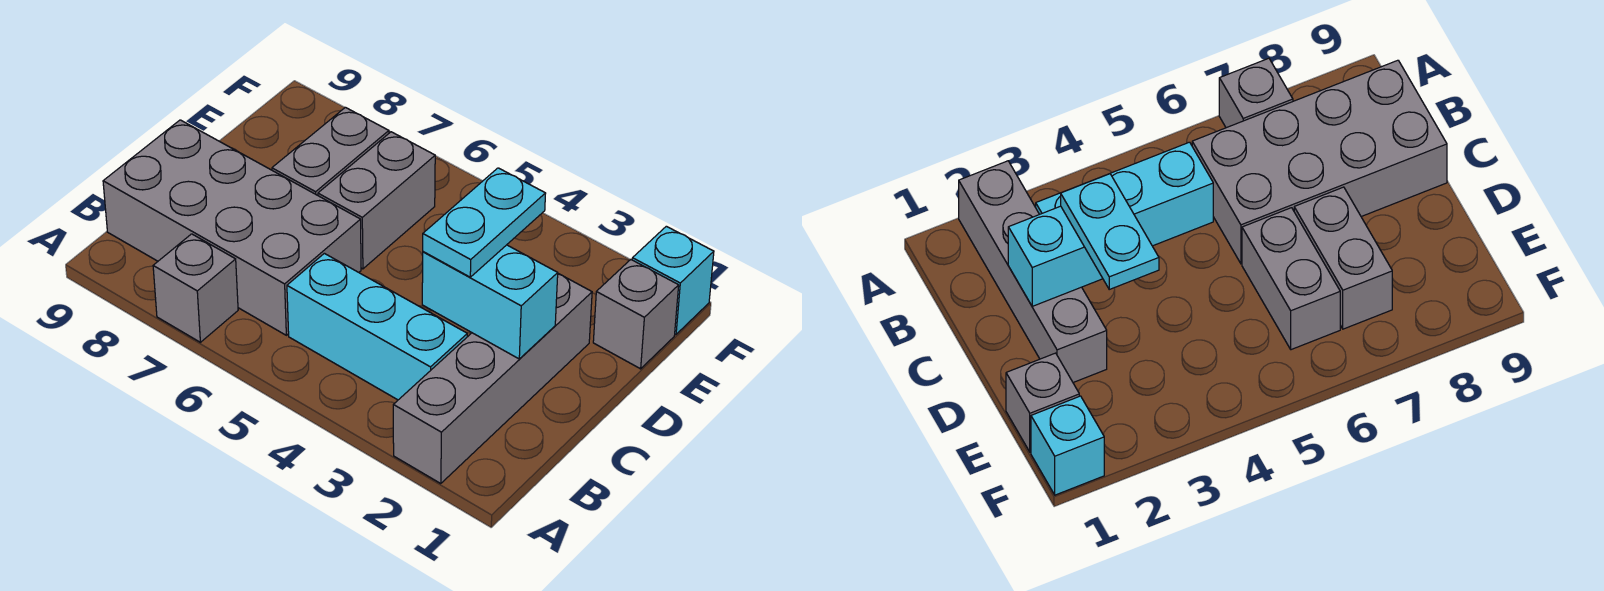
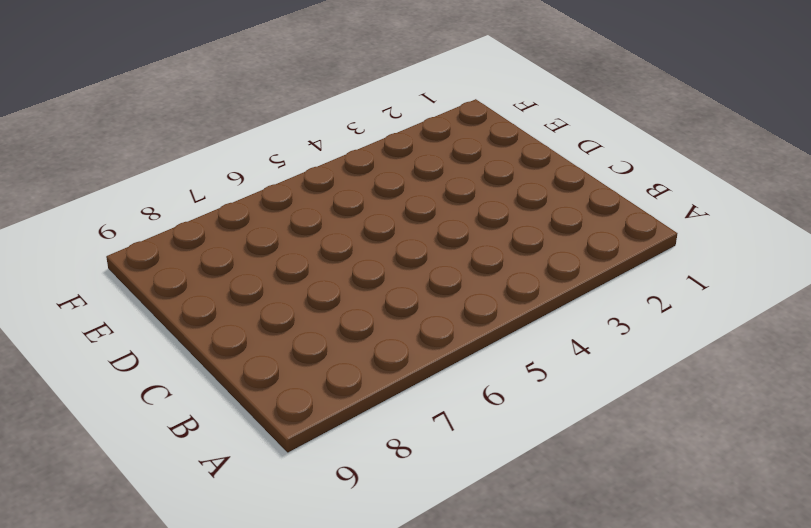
none -> grey brick A2:D2 level 1
none -> grey brick A7 level 1

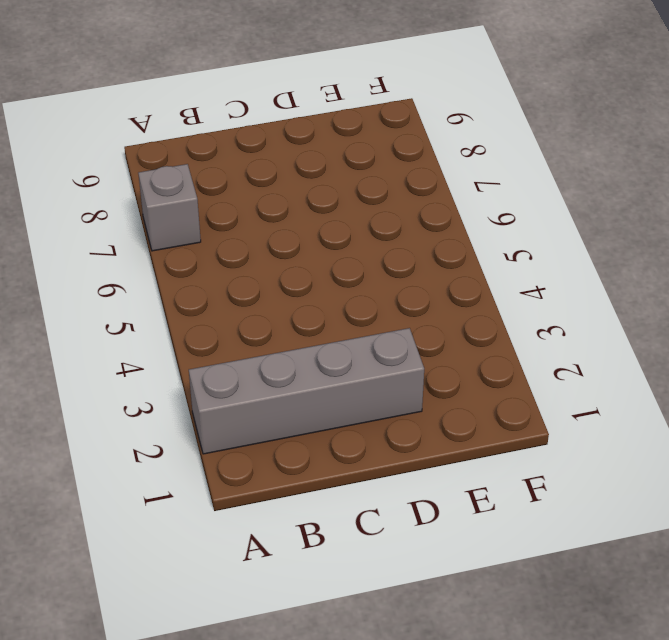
none -> cyan brick B3:B5 level 1
none -> grey brick B6:C9 level 1

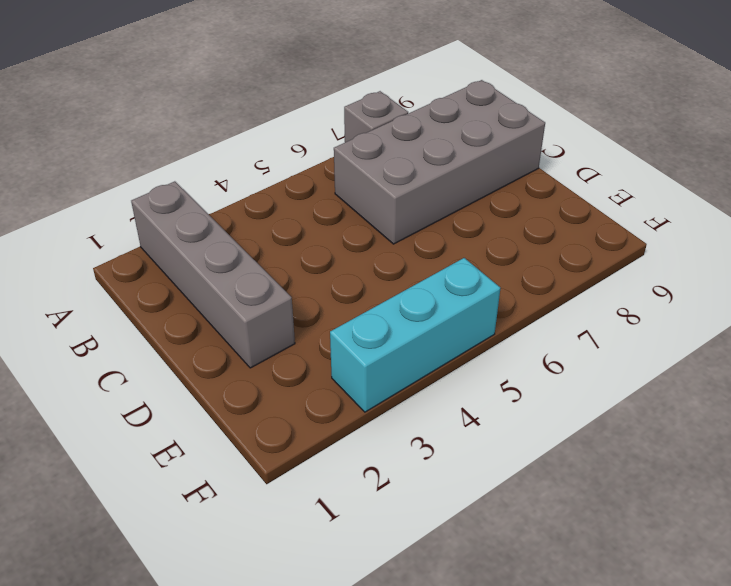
cyan brick F3:F5 level 1 -> cyan brick B3:B5 level 1
none -> grey brick D6:E6 level 1
none -> grey brick D7:E7 level 1

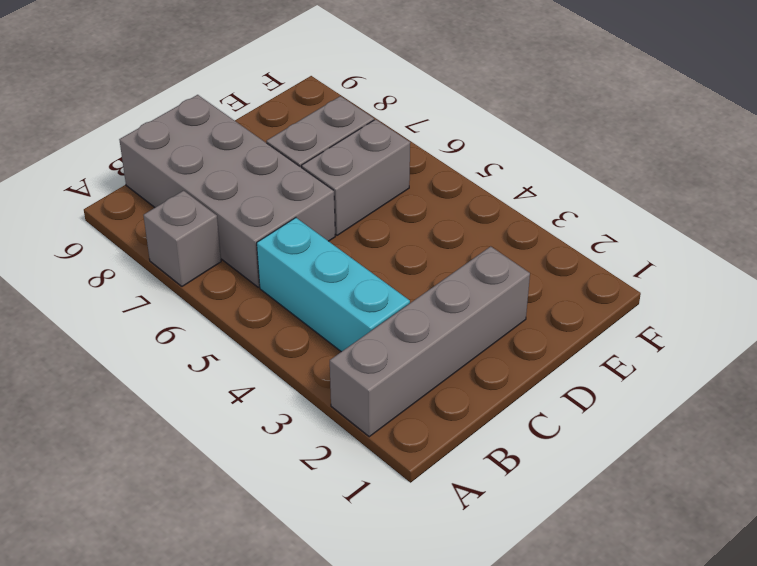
none -> grey brick E1 level 1
none -> cyan brick F1 level 1

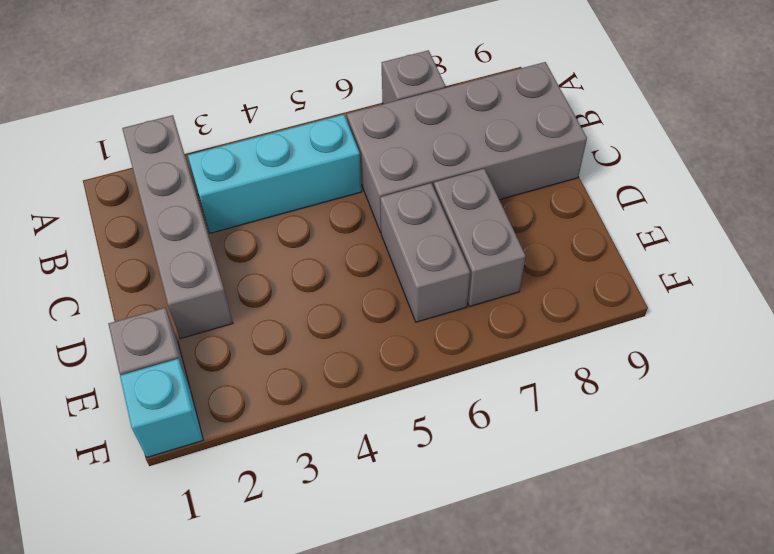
none -> cyan brick C2:C3 level 2
none -> cyan plate C3:D3 level 3

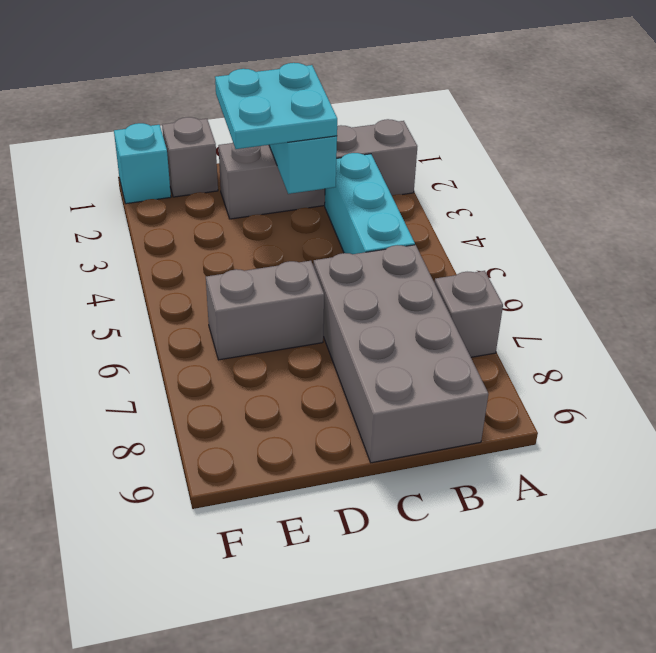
cyan plate C2:D3 level 3 -> cyan plate C3:D3 level 3
none -> grey brick D7:E7 level 1

